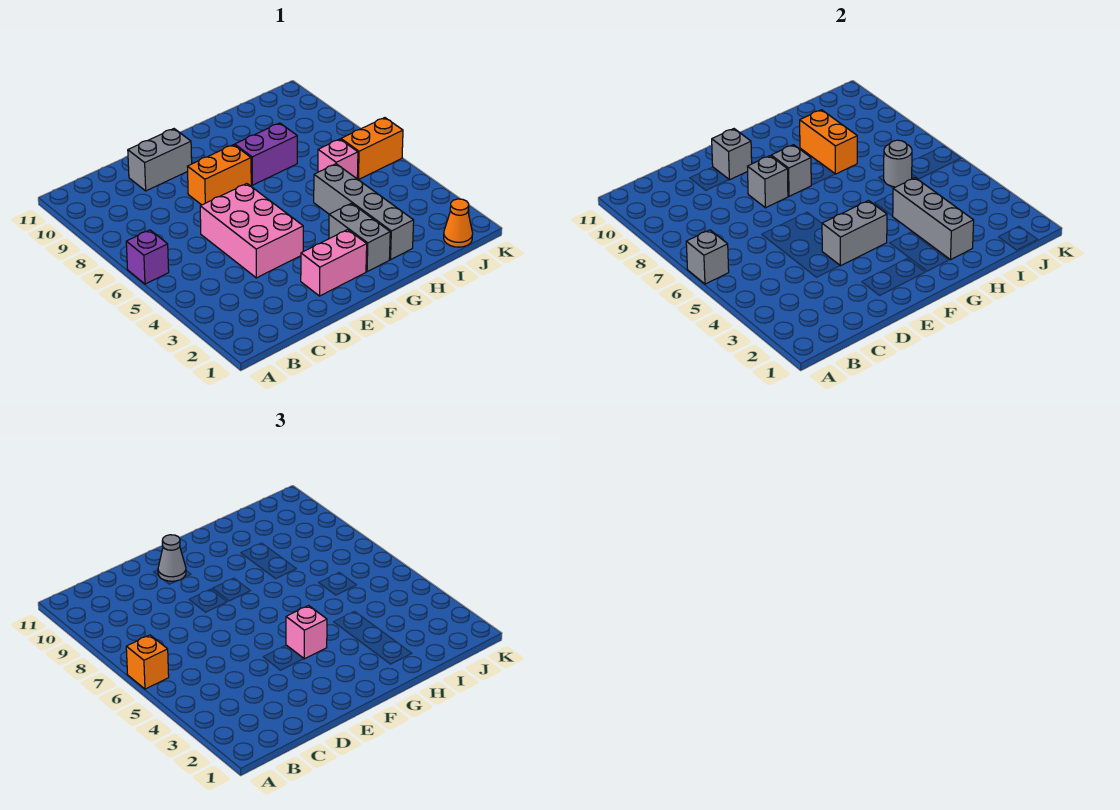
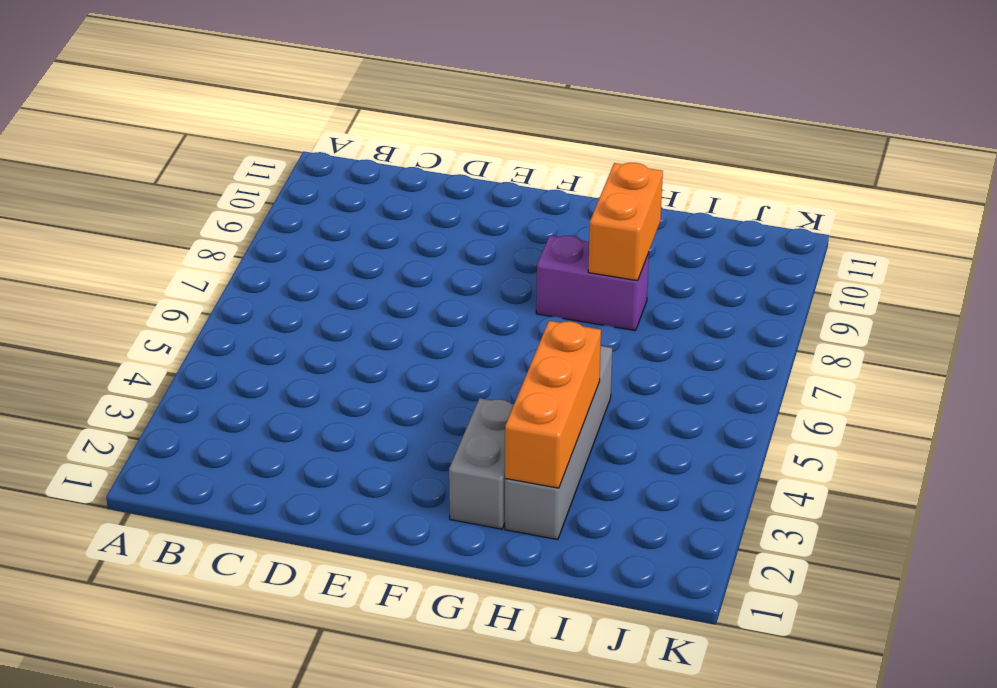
orange brick H2:H4 level 2 -> grey brick H2:H4 level 2
none -> purple brick A6 level 1
none -> pink brick D4:E6 level 1
none -> grey brick D10:E10 level 1

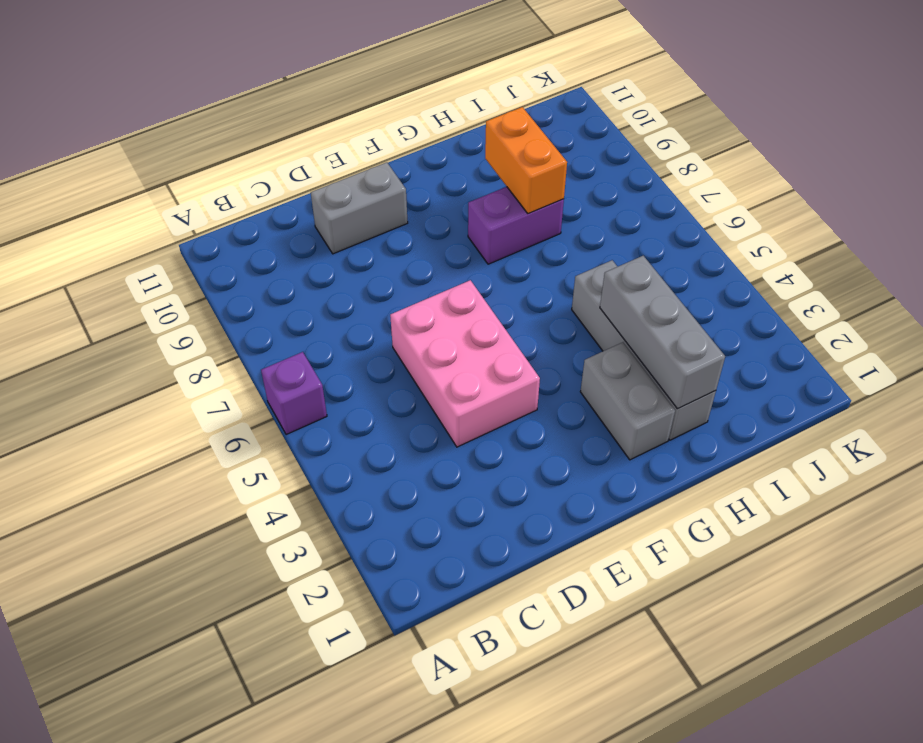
none -> pink brick E2:F2 level 1
none -> orange brick E8:F8 level 1
none -> pink brick I6 level 1

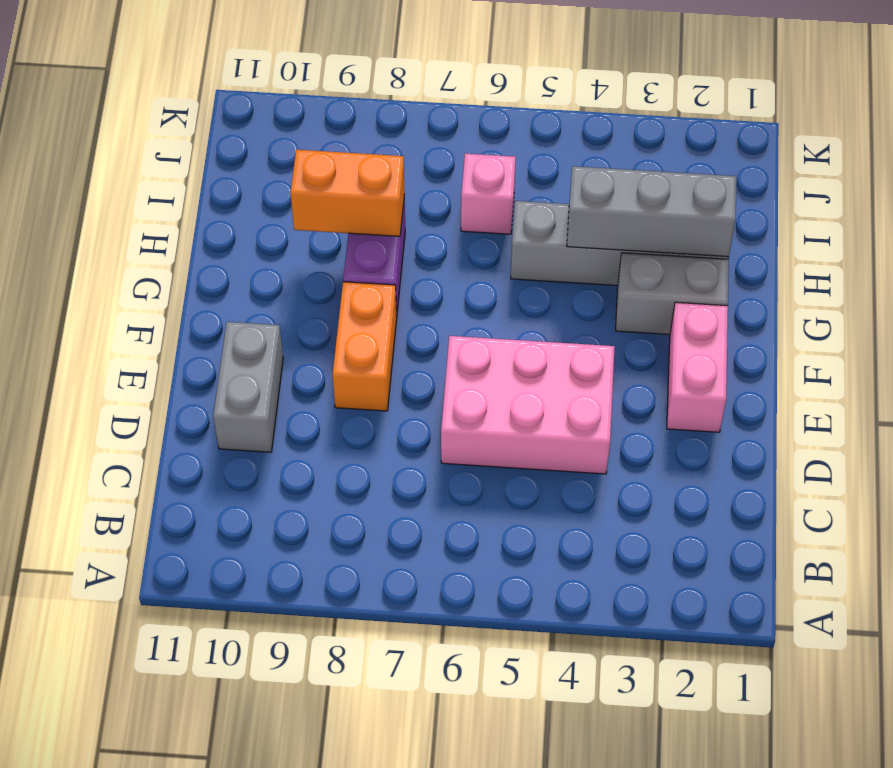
none -> purple brick A6 level 1
none -> orange cone J1 level 1
none -> orange brick J6:K6 level 1

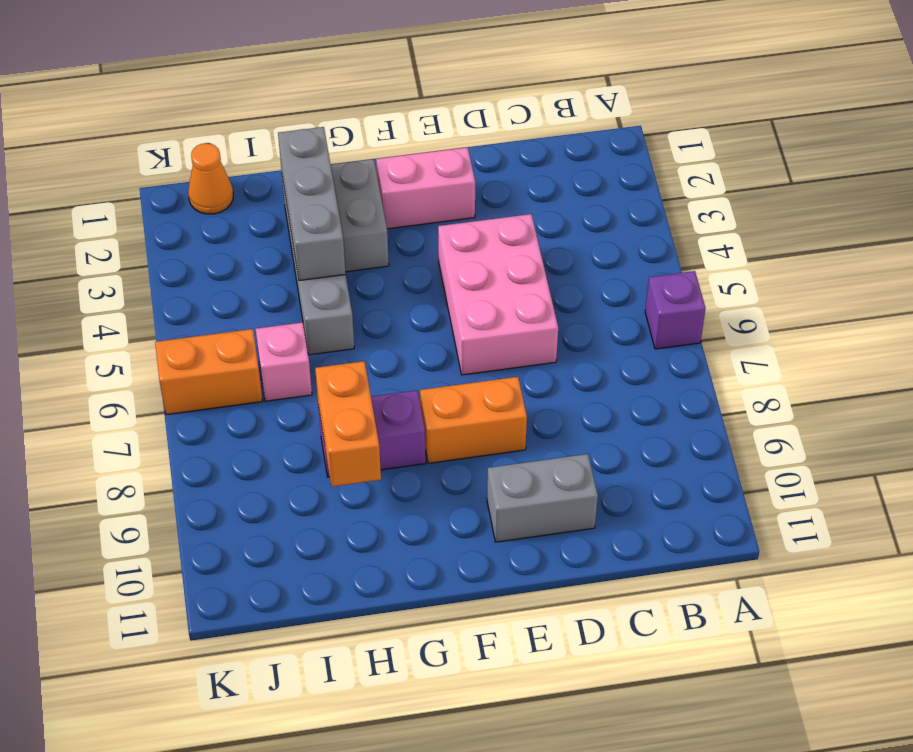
none -> grey brick A6 level 2
none -> grey brick E4:F4 level 2
none -> grey brick E8 level 2

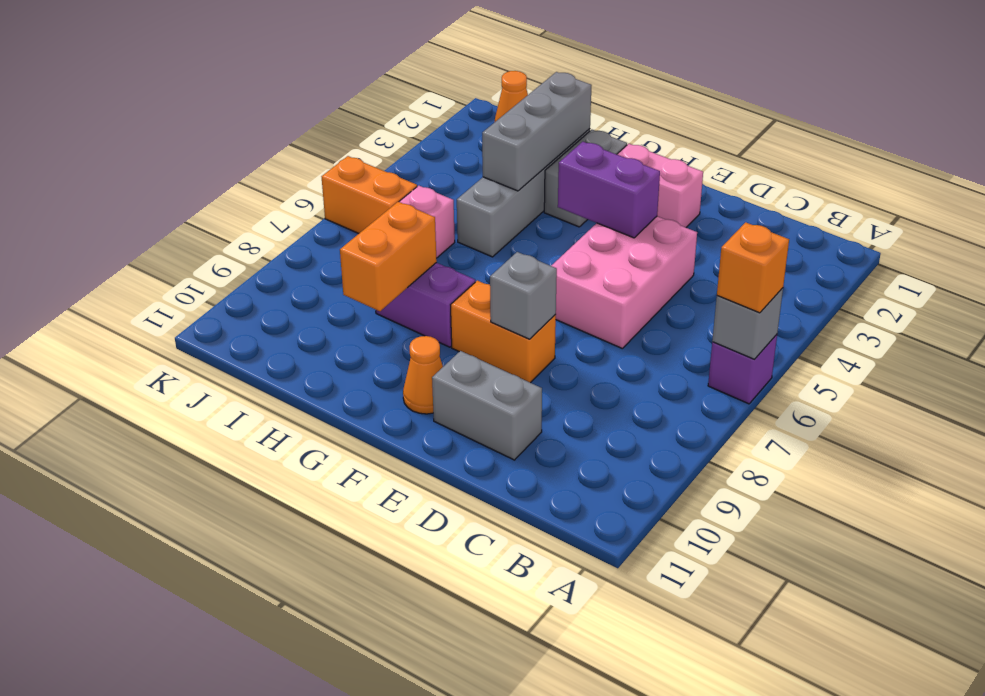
purple brick E4:F4 level 2 -> grey brick E4:F4 level 2
orange cone F10 level 1 -> none
none -> grey brick E10 level 2
none -> grey brick F8 level 2
none -> grey round brick I6 level 2

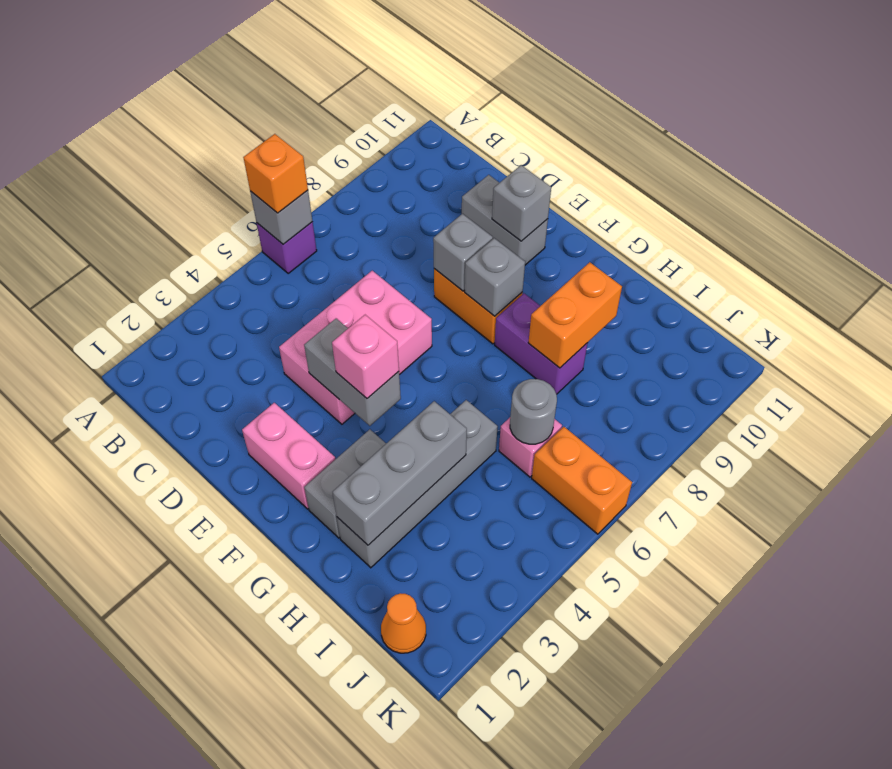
none -> grey cone E10 level 3

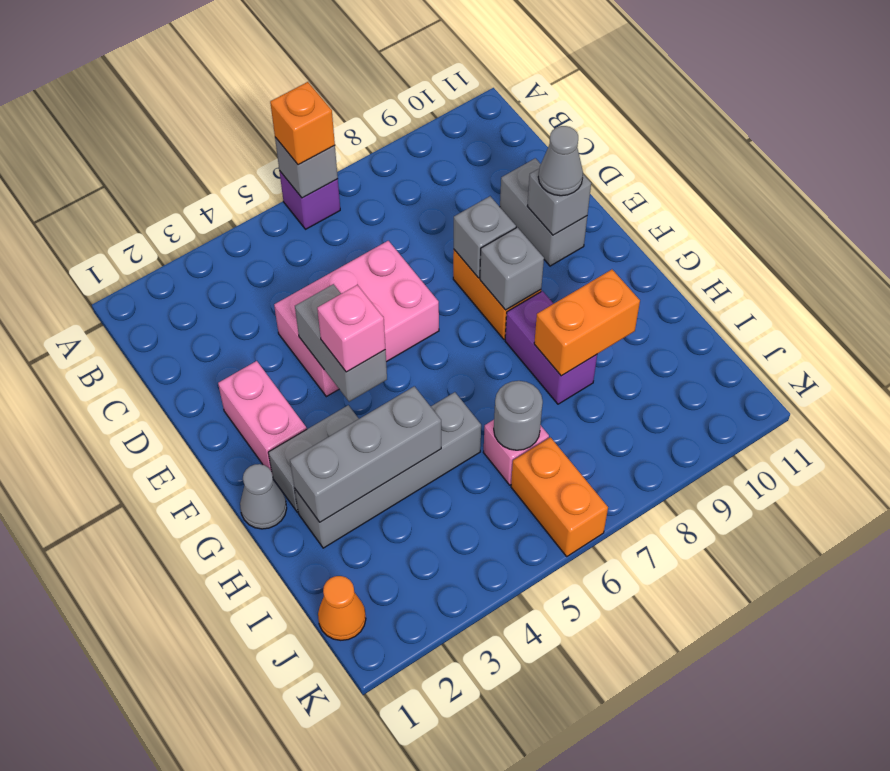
grey cone G1 level 1 -> none

